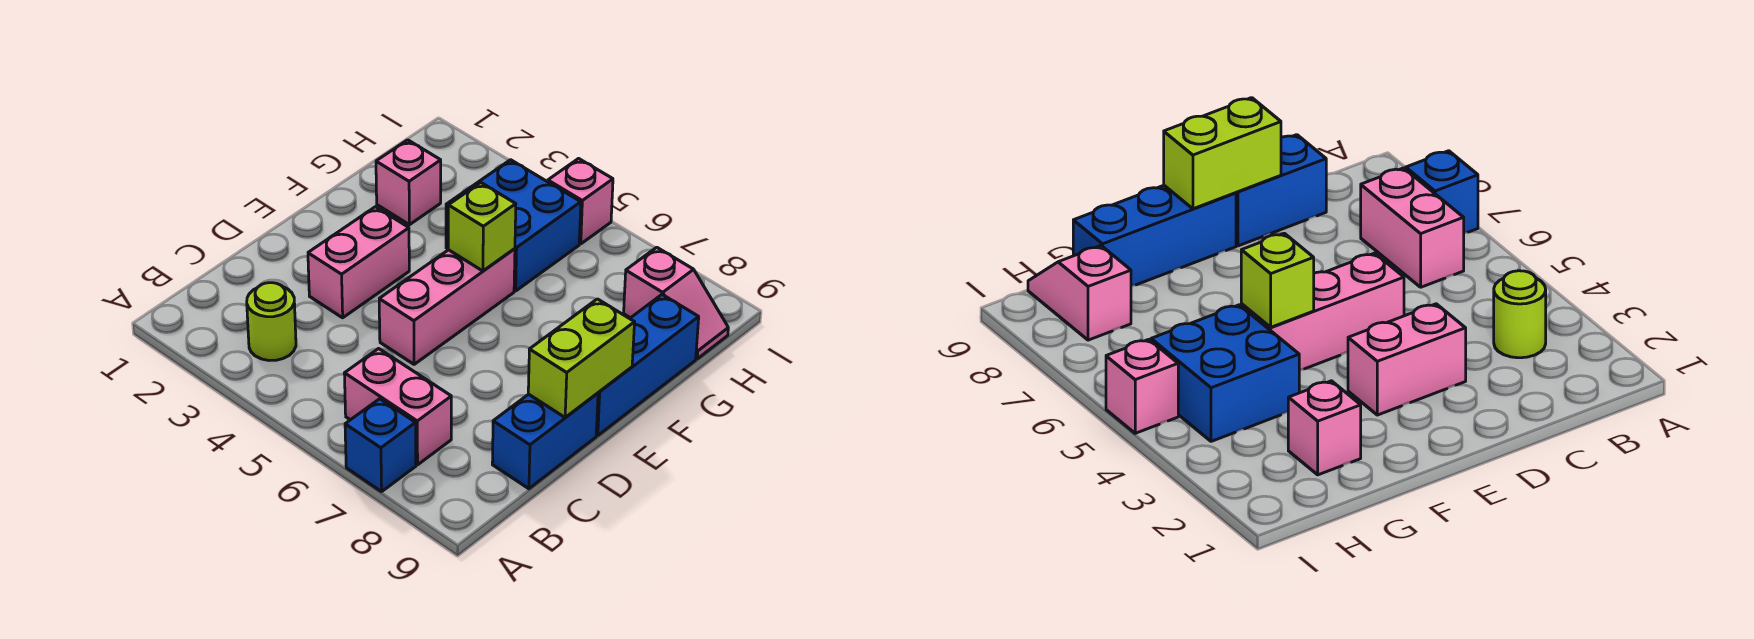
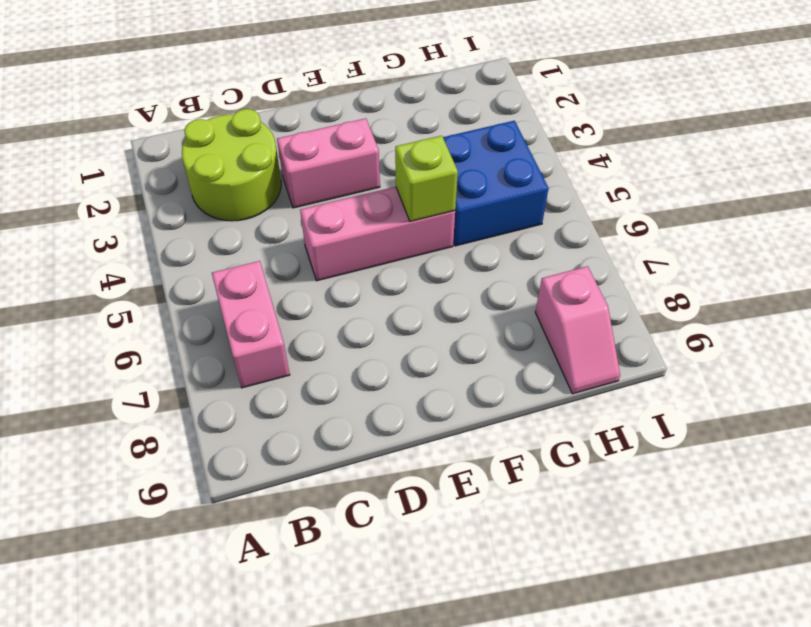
lime round brick B2:C3 level 1 -> lime round brick B3 level 1
none -> blue brick A7 level 1
none -> blue brick C9:D9 level 1
none -> blue brick E9:G9 level 1

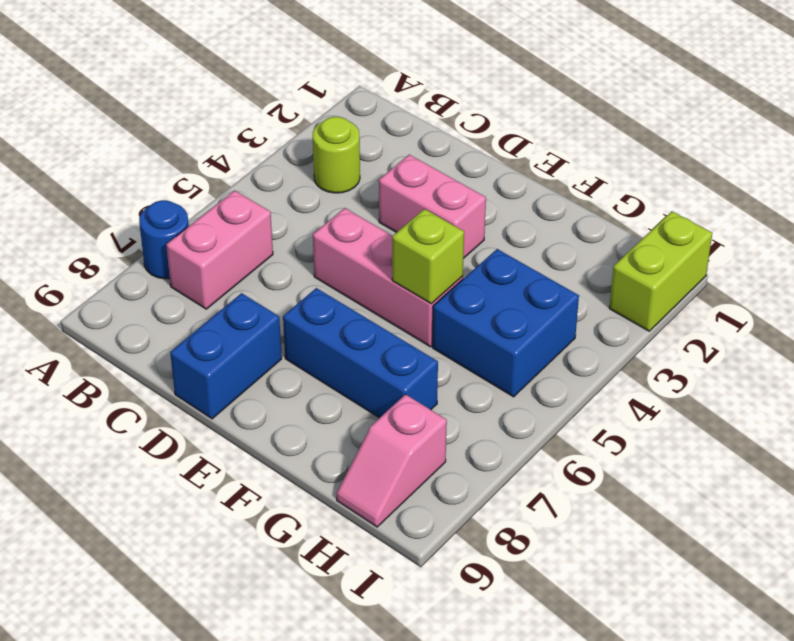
blue round brick A7 level 1 -> blue brick A7 level 1
blue brick D8:D9 level 1 -> blue brick C9:D9 level 1
blue brick E7:G7 level 1 -> blue brick E9:G9 level 1
lime brick I1:I2 level 1 -> lime brick D9:E9 level 2
none -> pink brick G2 level 1
none -> pink brick I5 level 1

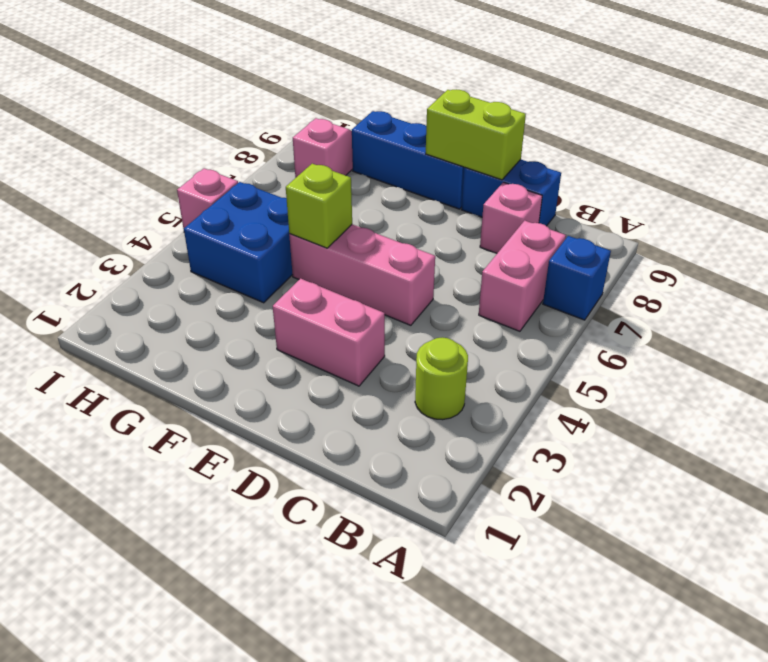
pink brick C8 level 1 -> pink brick G2 level 1

